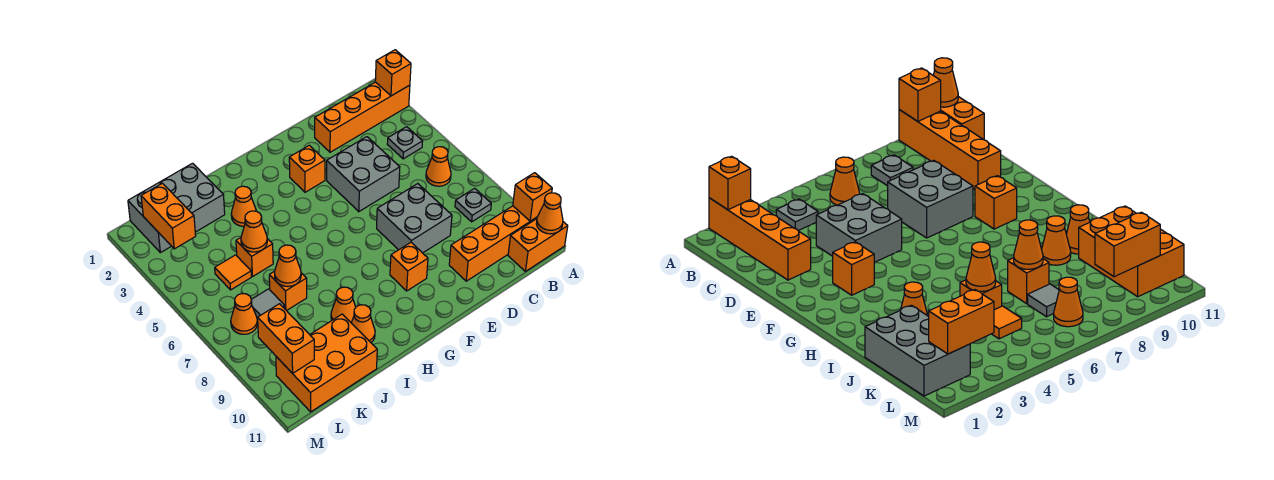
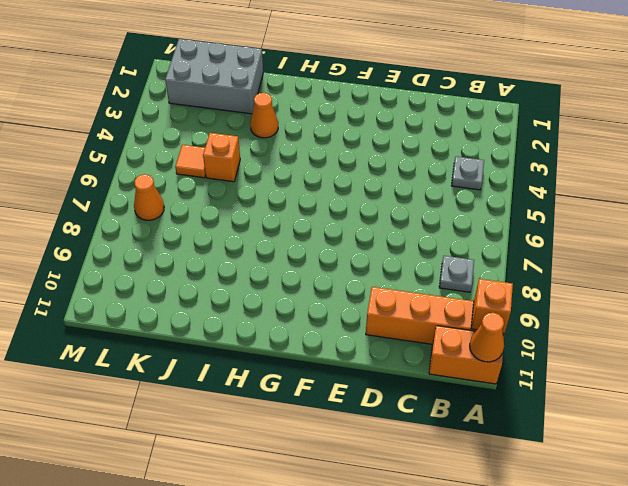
none -> orange brick A2:D2 level 1
none -> orange cone B6 level 1
none -> grey brick D4:E5 level 1

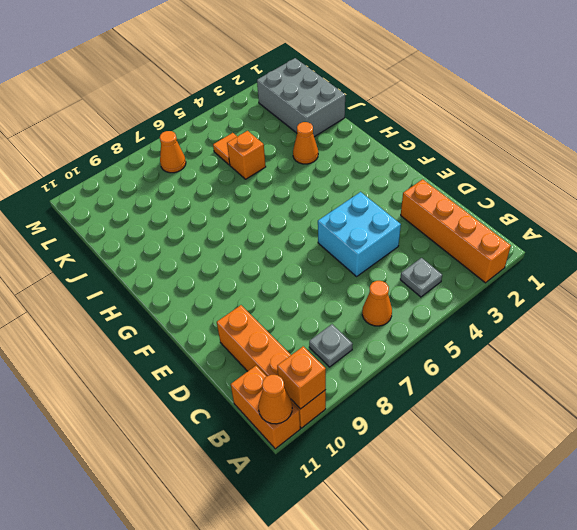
cyan brick D4:E5 level 1 -> grey brick D4:E5 level 1
none -> grey brick D7:E8 level 1
none -> orange brick F3 level 1
none -> orange brick F9 level 1

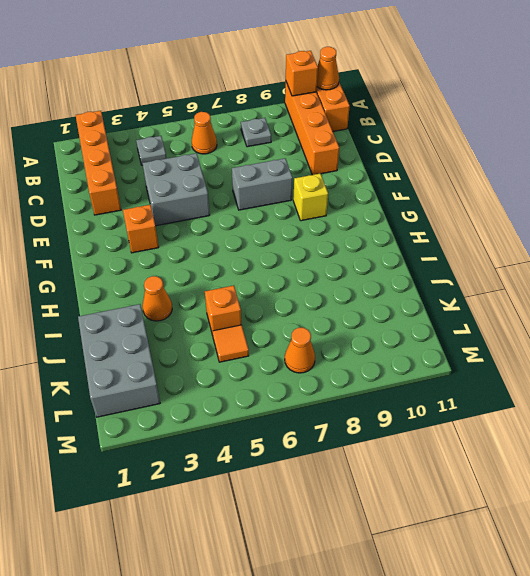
grey brick E7:E8 level 1 -> grey brick D7:E8 level 1
yellow brick F9 level 1 -> orange brick F9 level 1
none -> orange cone I9 level 1
none -> orange cone I10 level 1
none -> orange brick J7 level 1

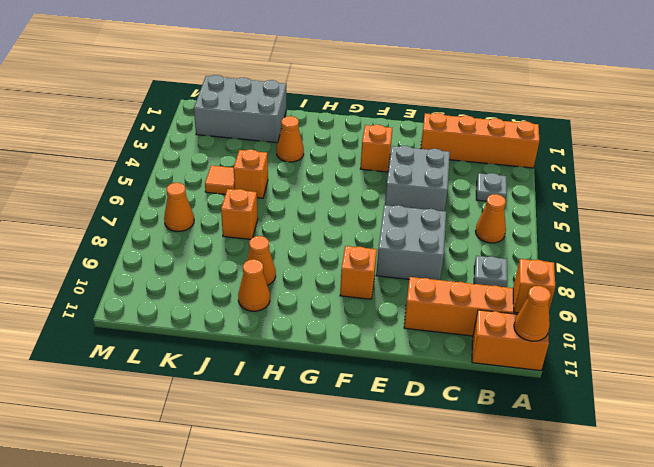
none -> orange brick J10:L11 level 1
none -> grey tile K7 level 1
none -> orange brick A2 level 2

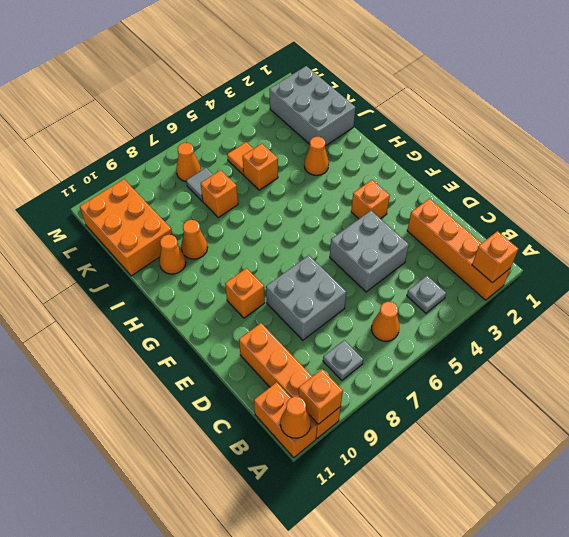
none -> orange cone J5 level 2
none -> orange cone J7 level 2
none -> orange brick L2:L3 level 2

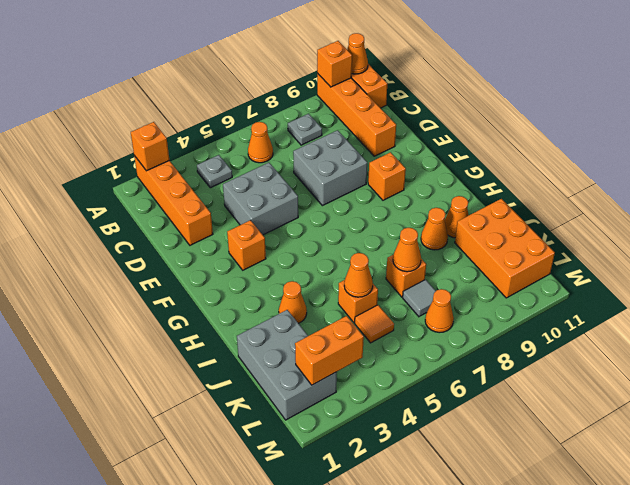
none -> orange brick L9:L10 level 2

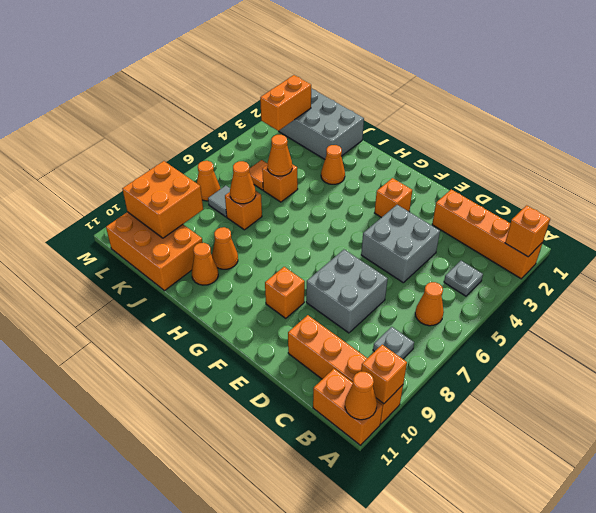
orange brick K9:L10 level 2 -> orange brick L9:L10 level 2

